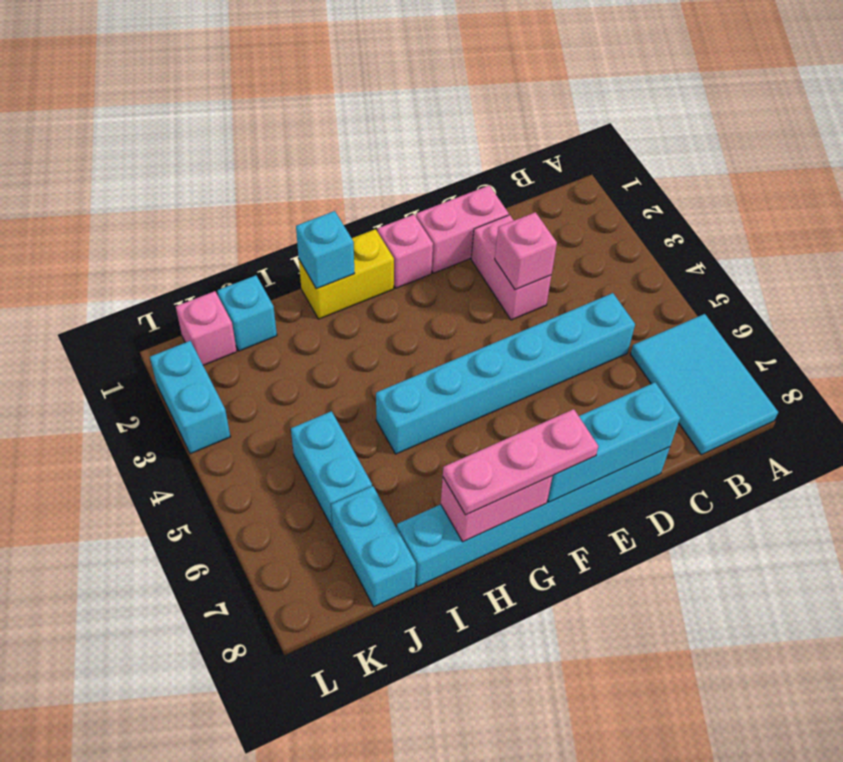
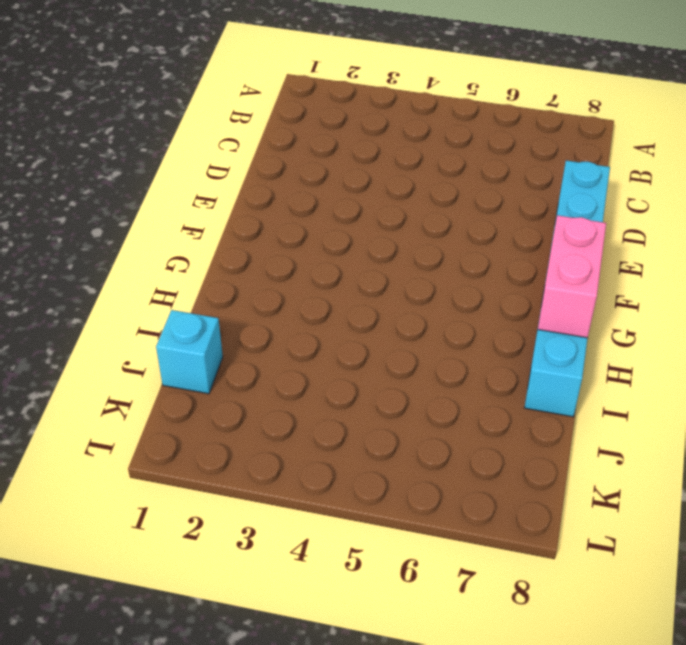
none -> cyan tile A6:B8 level 1
none -> cyan brick C5:H5 level 1
none -> pink brick D1:E1 level 1

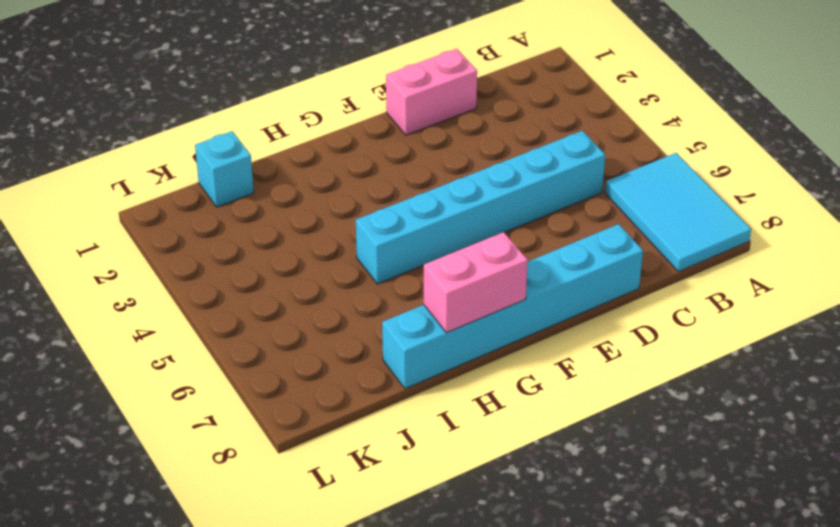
none -> pink brick D2:D3 level 1
none -> pink brick F1 level 1
none -> yellow brick G1:H1 level 1

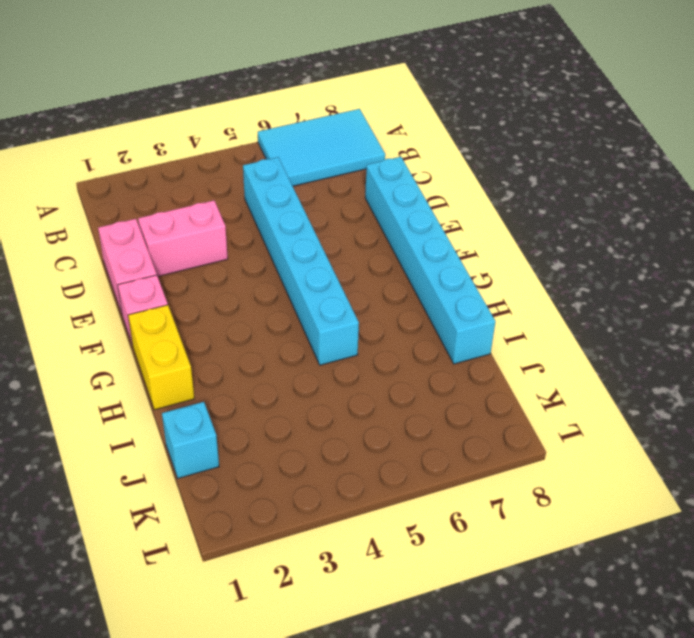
none -> cyan brick J5:J6 level 1
none -> cyan brick J7:J8 level 1
none -> pink brick K1 level 1

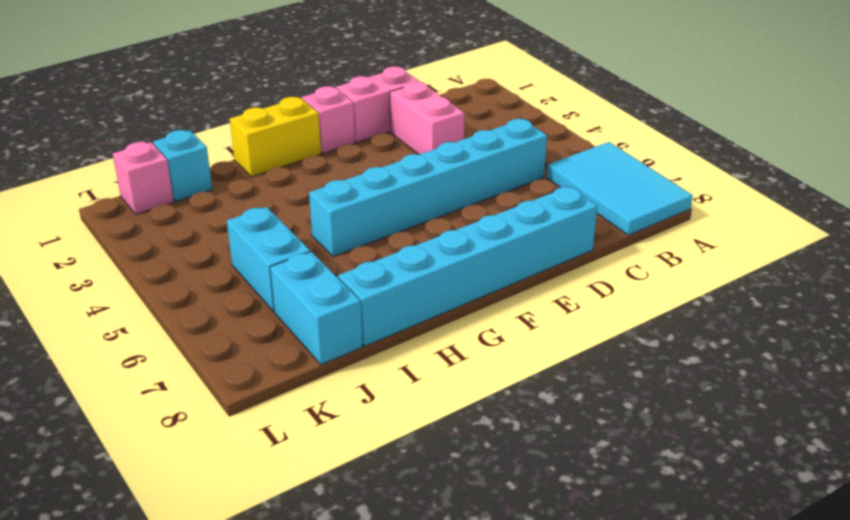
none -> cyan brick L2:L3 level 1
none -> pink brick D3 level 2
none -> cyan brick D8:F8 level 2

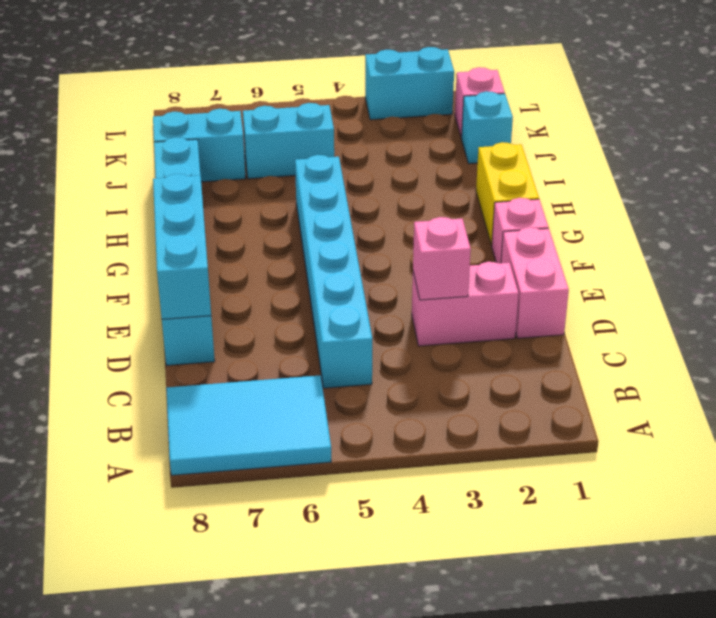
none -> pink brick G8:H8 level 2
none -> cyan brick H1 level 2
none -> pink plate F8:H8 level 3

